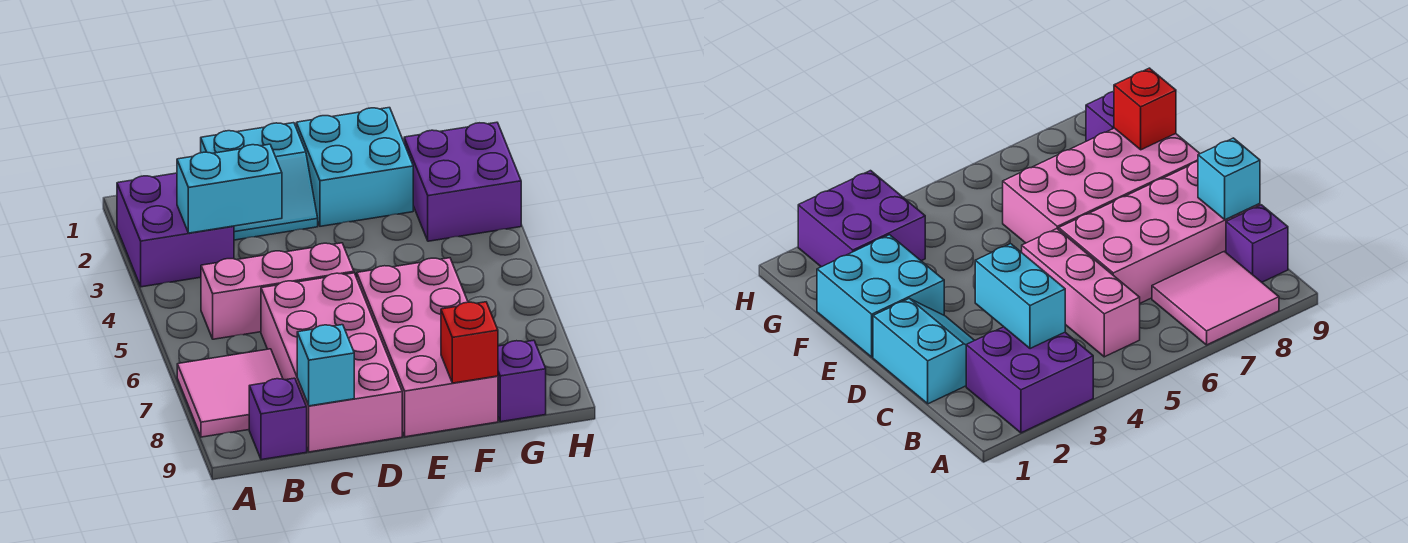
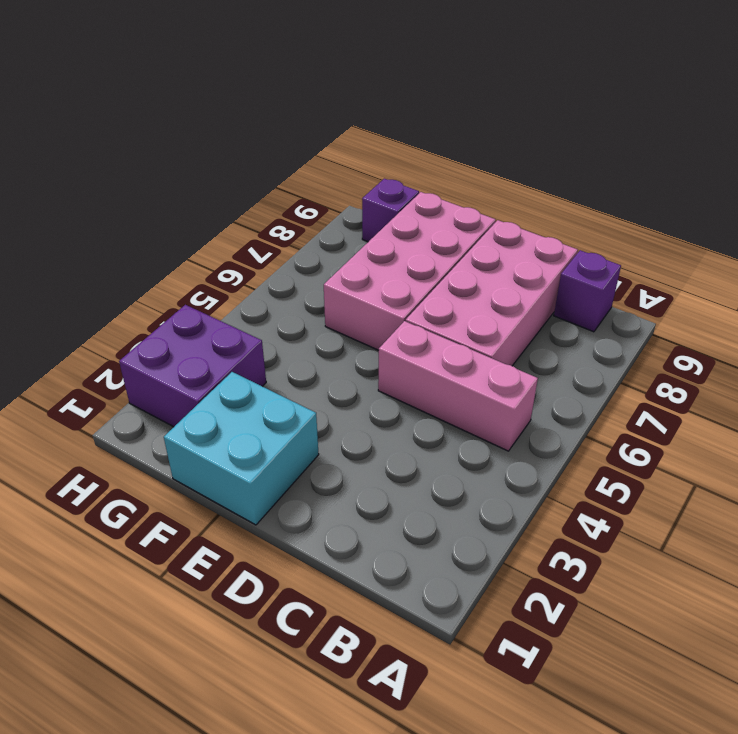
none -> purple brick A2:B3 level 1
none -> pink tile A7:B8 level 1
none -> cyan slope C1:D2 level 1 top 1

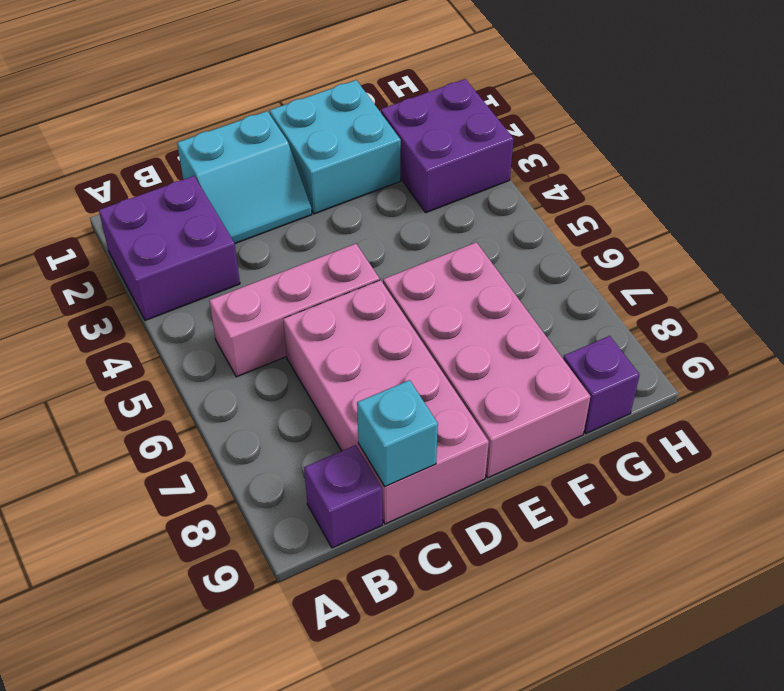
none -> pink tile A7:B8 level 1
none -> cyan brick B3:C3 level 2
none -> red brick F9 level 2

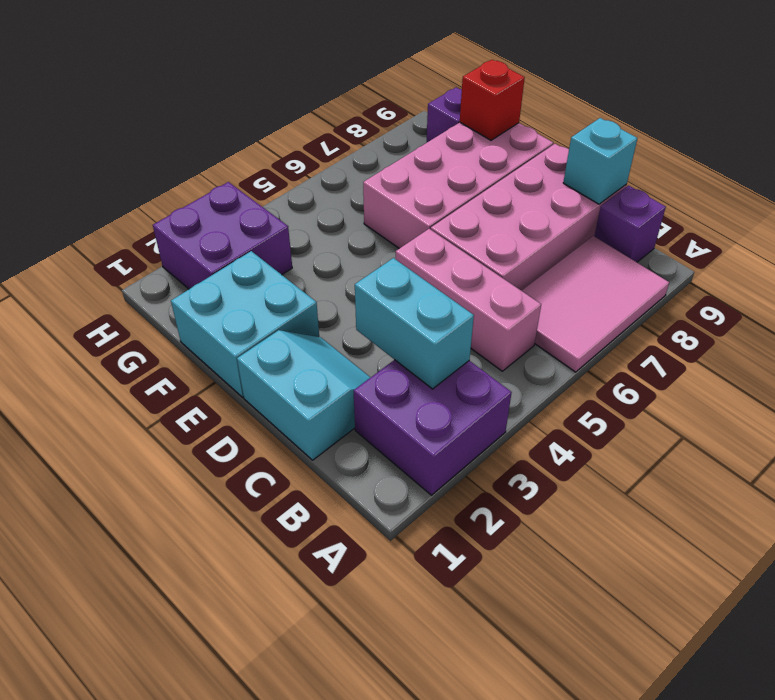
pink tile A6:B8 level 1 -> pink tile A7:B8 level 1

